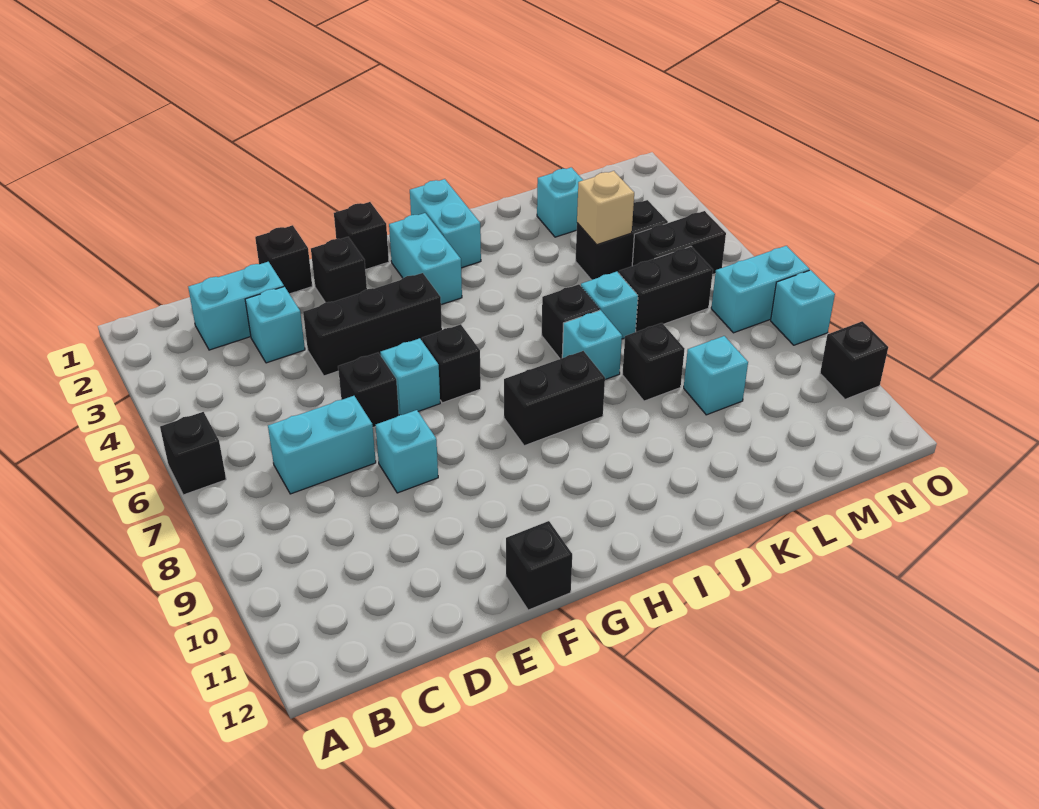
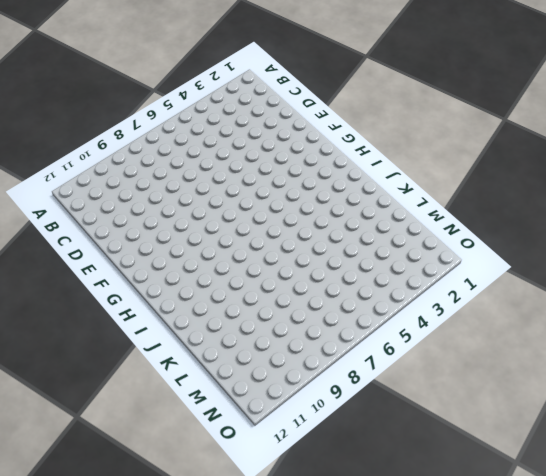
none -> black brick A6 level 1
none -> cyan brick C2:D2 level 1
none -> cyan brick C7:D7 level 1

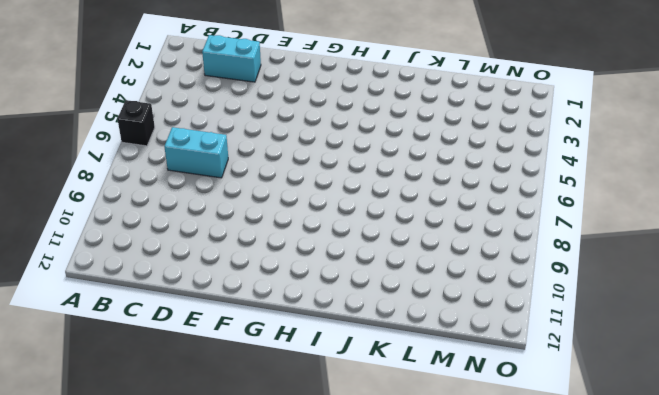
none -> cyan brick D3 level 1
none -> black brick E1 level 1
none -> black brick E4:G4 level 1

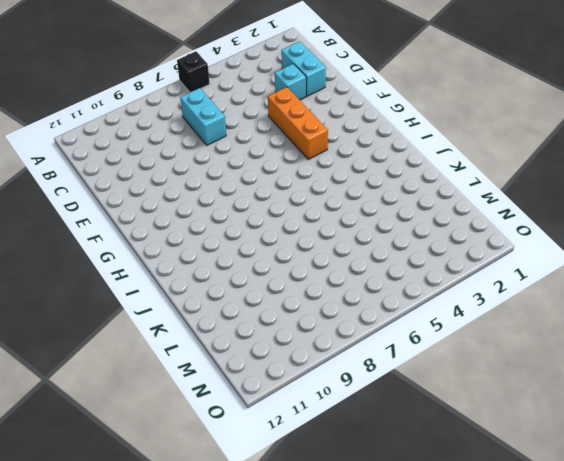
orange brick E4:G4 level 1 -> black brick E4:G4 level 1
none -> black brick E1 level 1
none -> black brick E6 level 1
none -> cyan brick E8 level 1

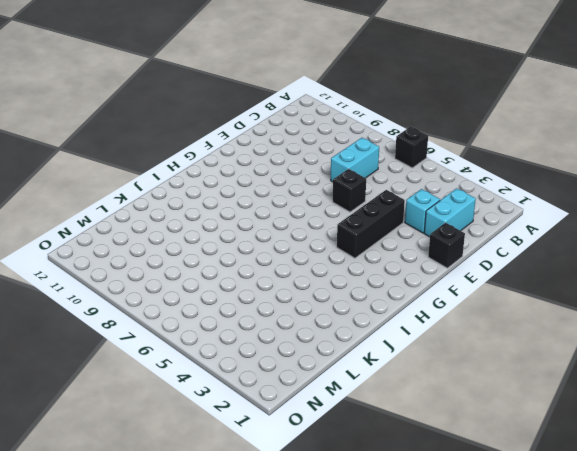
none -> cyan brick E8 level 1
none -> black brick F2 level 1
none -> cyan brick F6 level 1

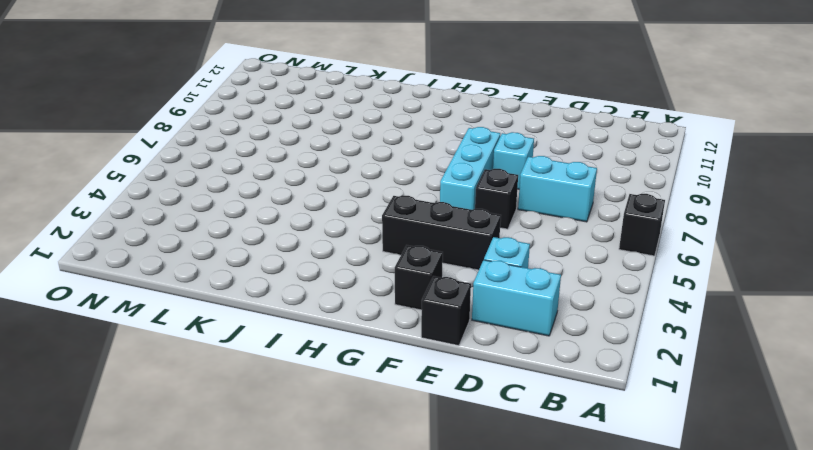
cyan brick F6:F8 level 1 -> cyan brick F6 level 1
none -> black brick F12 level 1
none -> black brick G1 level 1
none -> black brick G6 level 1

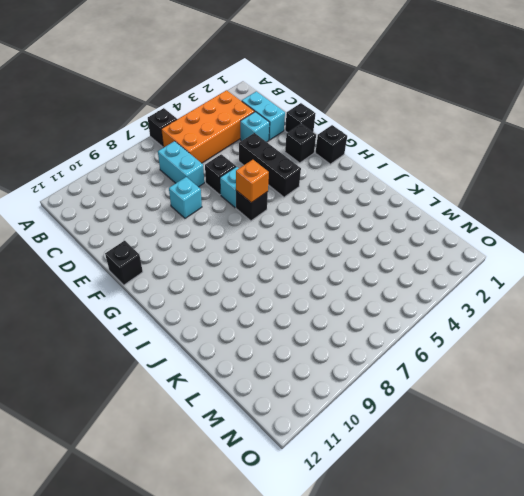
orange brick B3:C6 level 1 -> none
orange brick G6 level 2 -> none
none -> cyan brick H2:H3 level 1
none -> black brick H8:I8 level 1
none -> cyan brick I1:I2 level 1

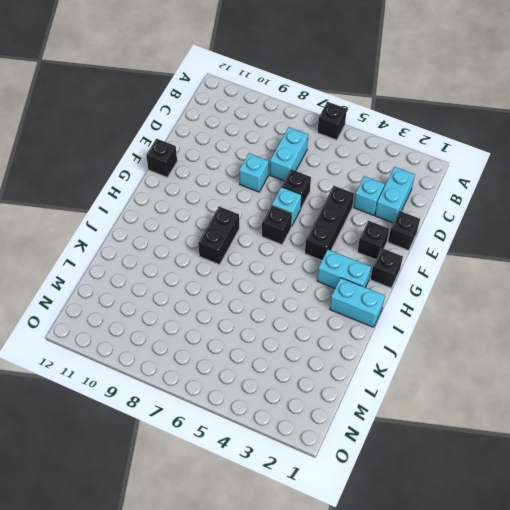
none -> black brick J6 level 1
none -> cyan brick J7 level 1
none -> cyan brick K6 level 1

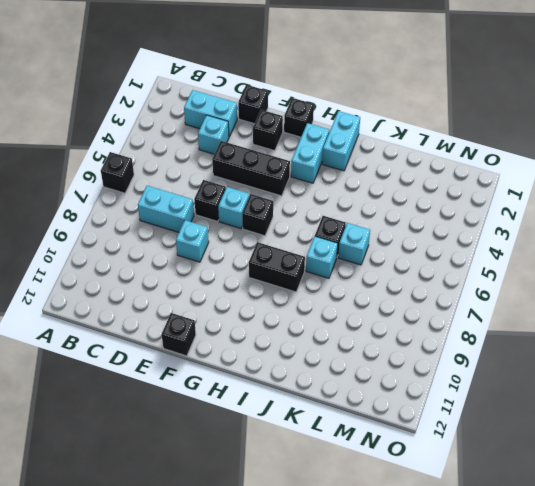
none -> black brick K8 level 1
none -> cyan brick L2 level 1
none -> black brick L4:M4 level 1

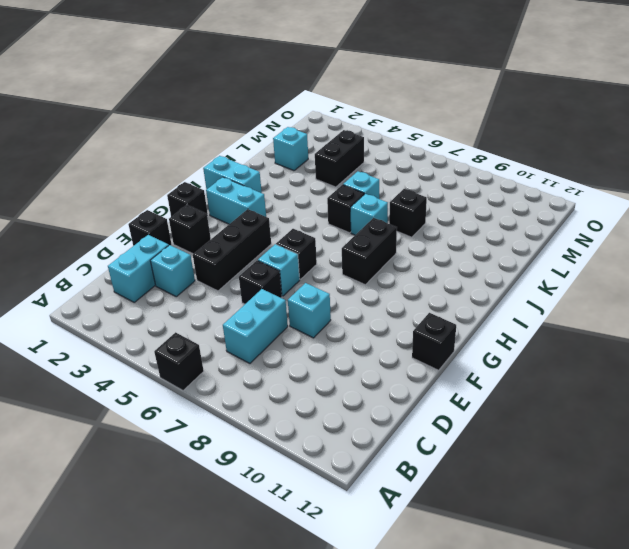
none -> black brick L6:M6 level 1
none -> cyan brick L9 level 1
none -> black brick M5:N5 level 1

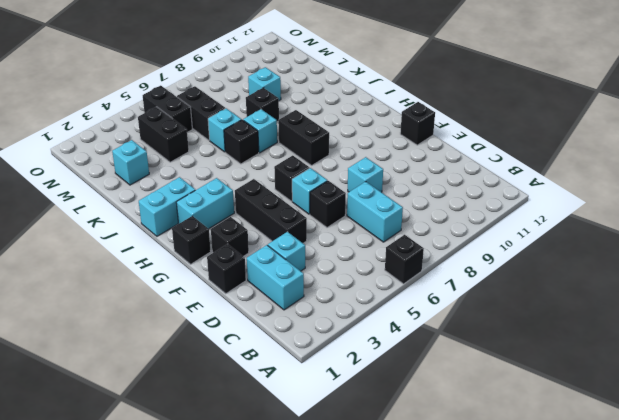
none -> cyan brick N7:O7 level 1
none -> cyan brick O8 level 1
none -> black brick O10 level 1

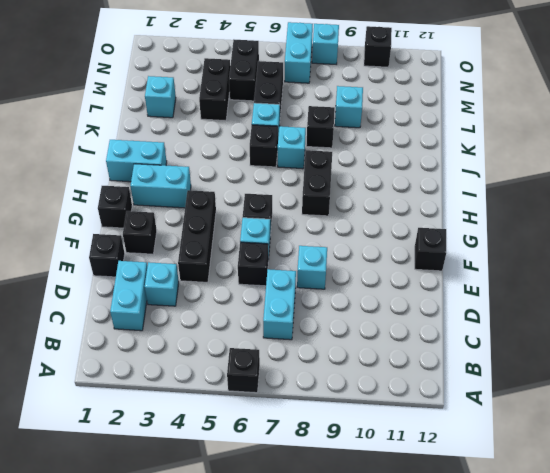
none -> tan brick L4 level 2

